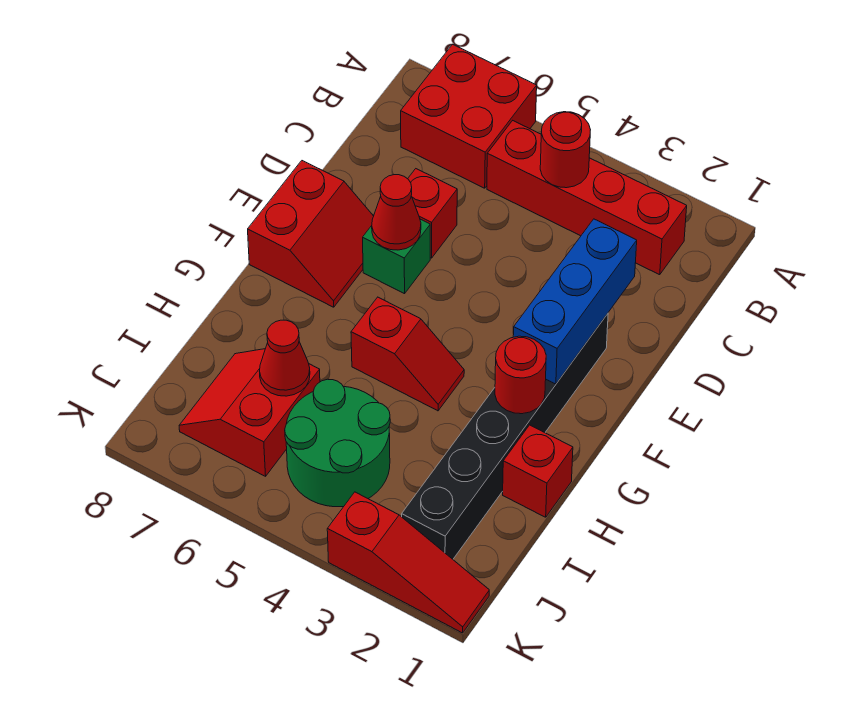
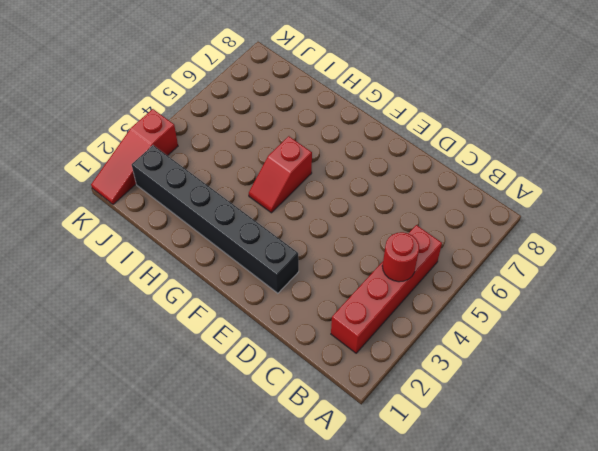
none -> red brick A6:B7 level 1
none -> red brick D6 level 1
none -> green brick E6 level 1

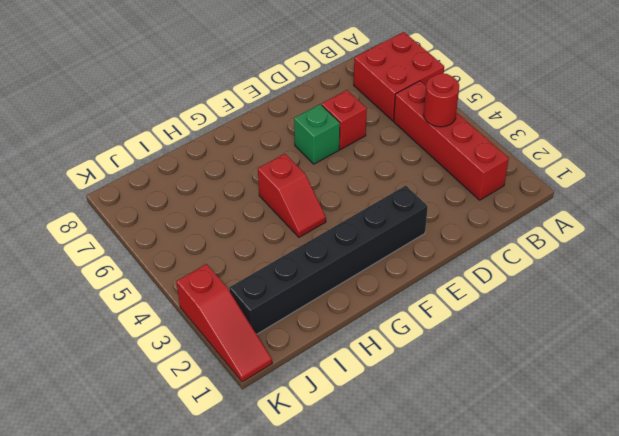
none -> red slope E7:F8 level 1 top 8
none -> red brick H1 level 1
none -> green round brick I4:J5 level 1

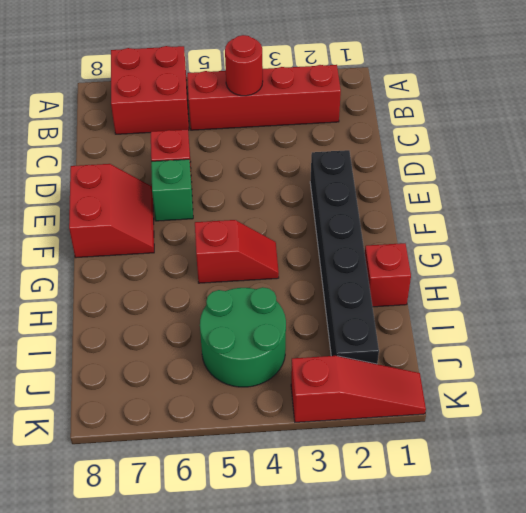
none -> red slope I6:J7 level 1 top 6
none -> blue brick D2:F2 level 2
none -> red cone E6 level 2

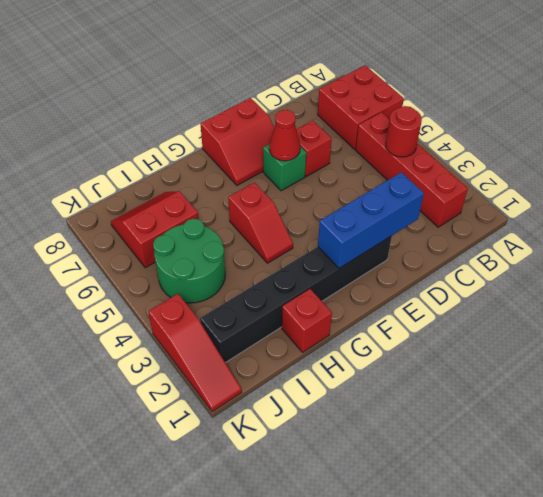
none -> red round brick G2 level 2
none -> red cone I6 level 2

